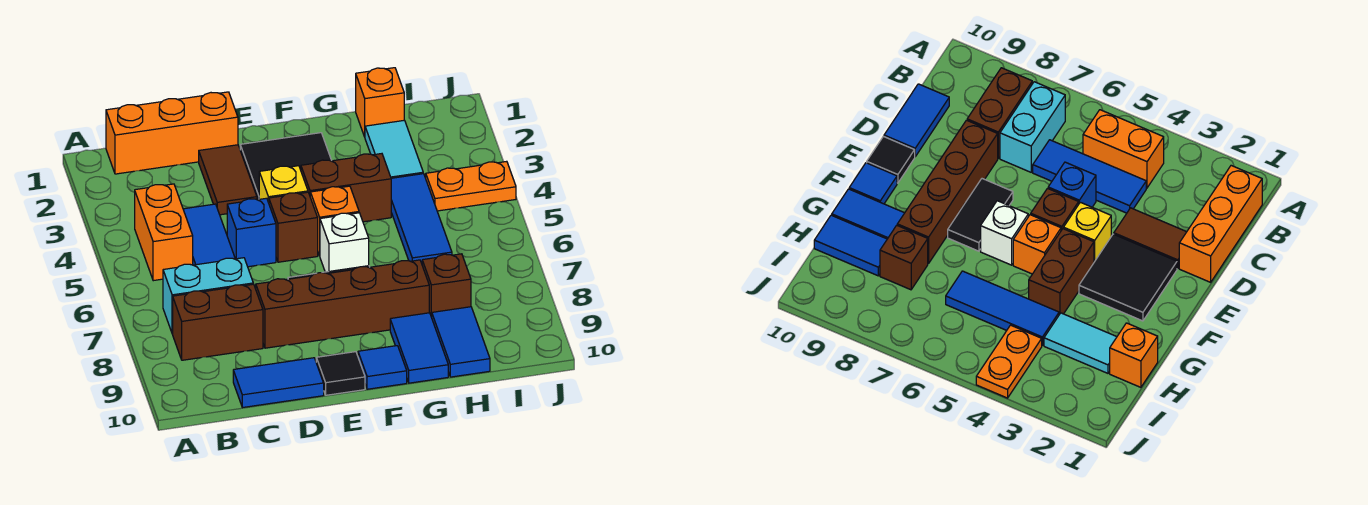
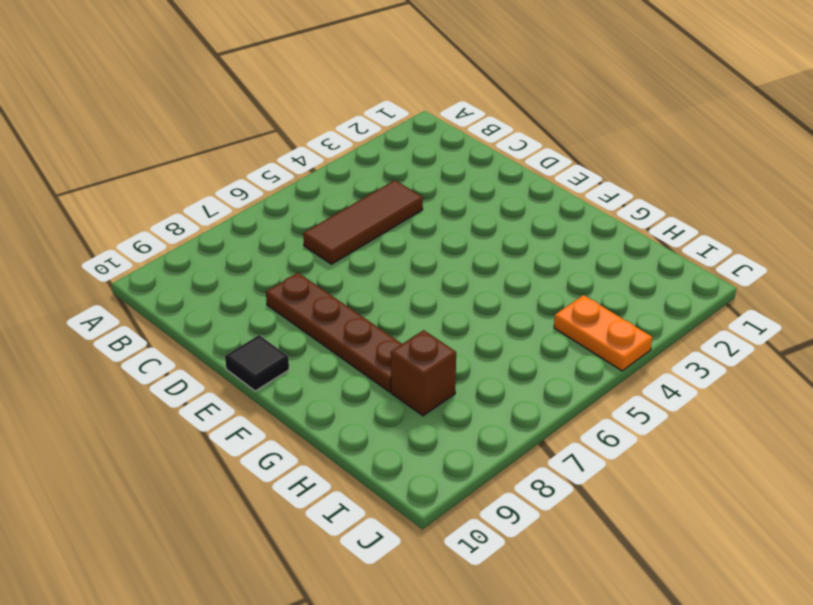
brown tile C4:C6 level 1 -> blue tile C4:C6 level 1
brown plate D8:G8 level 1 -> brown brick D8:G8 level 1
none -> orange brick B1:D1 level 1
none -> orange brick B4:B5 level 1
none -> cyan brick B7:C7 level 1

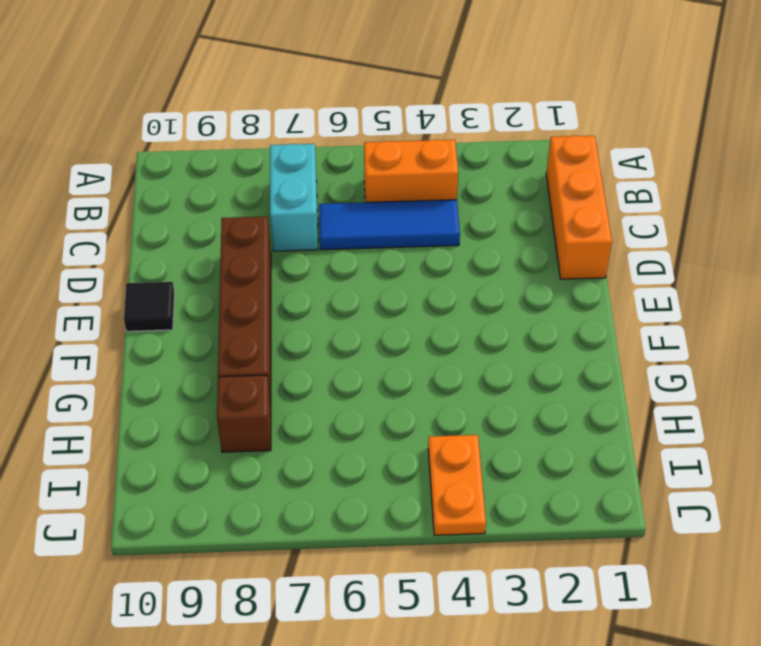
none -> brown brick B8:C8 level 1
none -> blue tile C10:D10 level 1
none -> brown tile D2:D3 level 1

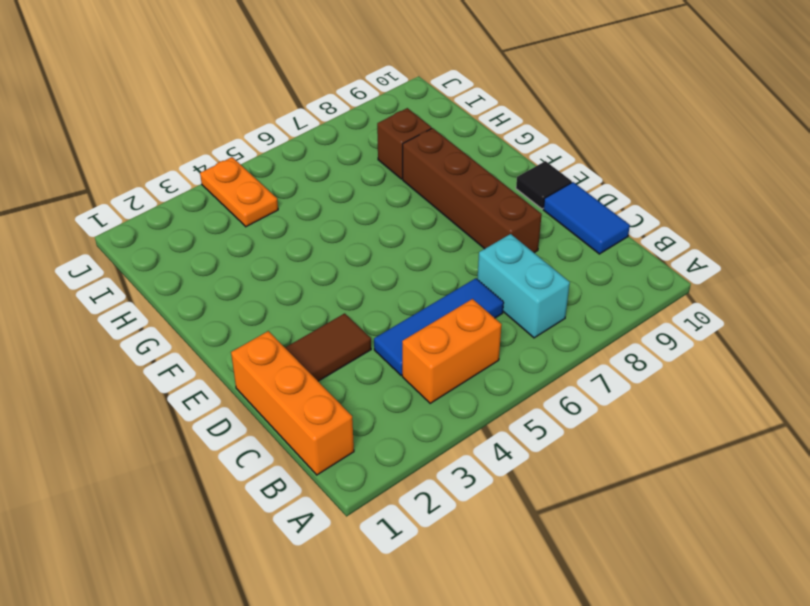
none -> brown brick B8:C8 level 1
none -> blue brick D5 level 1
none -> black tile E2:F3 level 1

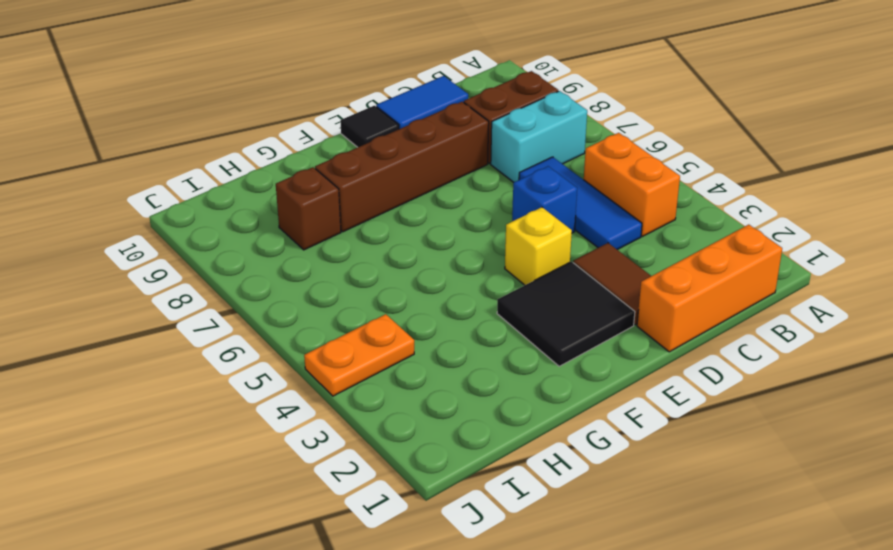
none -> brown brick E5 level 1
none -> black tile E7:F7 level 1
none -> brown brick F4:G4 level 1

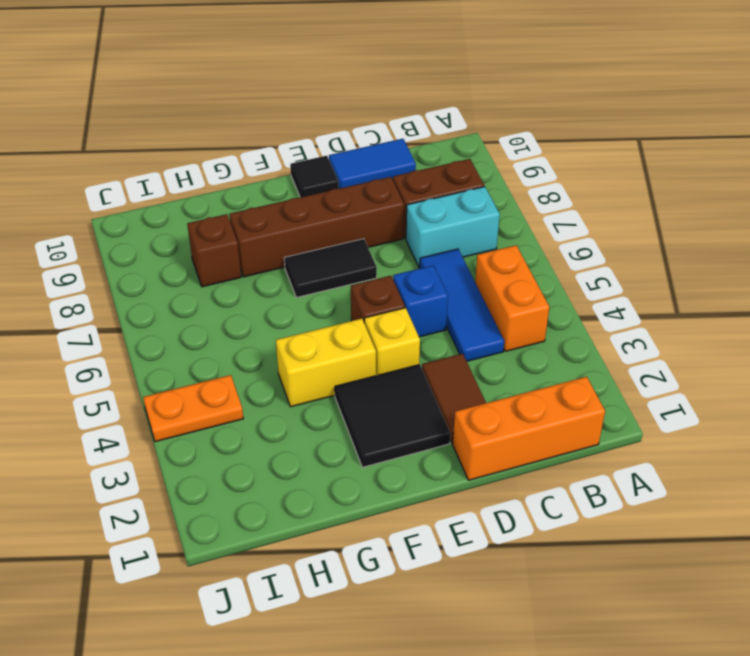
yellow brick F4:G4 level 1 -> brown brick F4:G4 level 1
none -> orange brick F5 level 1
none -> white brick F6 level 1
none -> blue tile F10 level 1

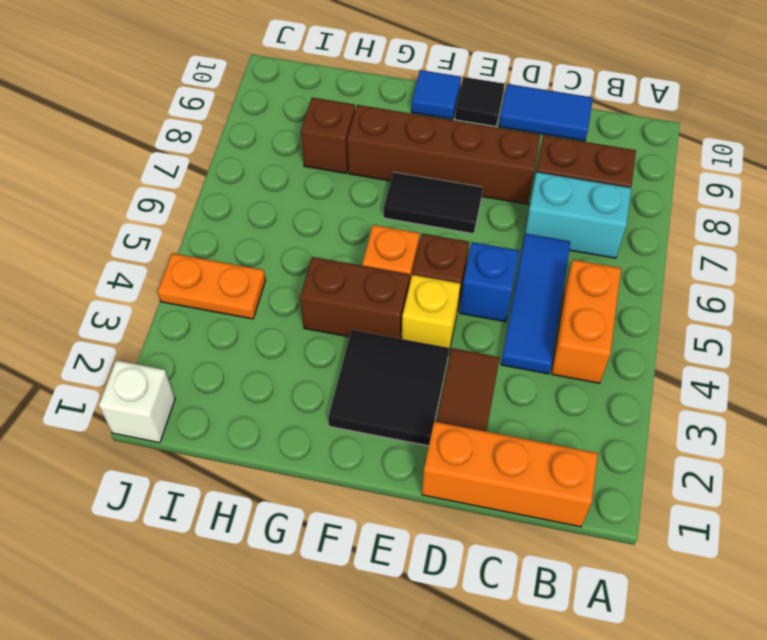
white brick J1 level 1 -> white brick F6 level 1
none -> blue tile G9:G10 level 1
none -> orange brick H1 level 1
none -> cyan tile H2:H3 level 1

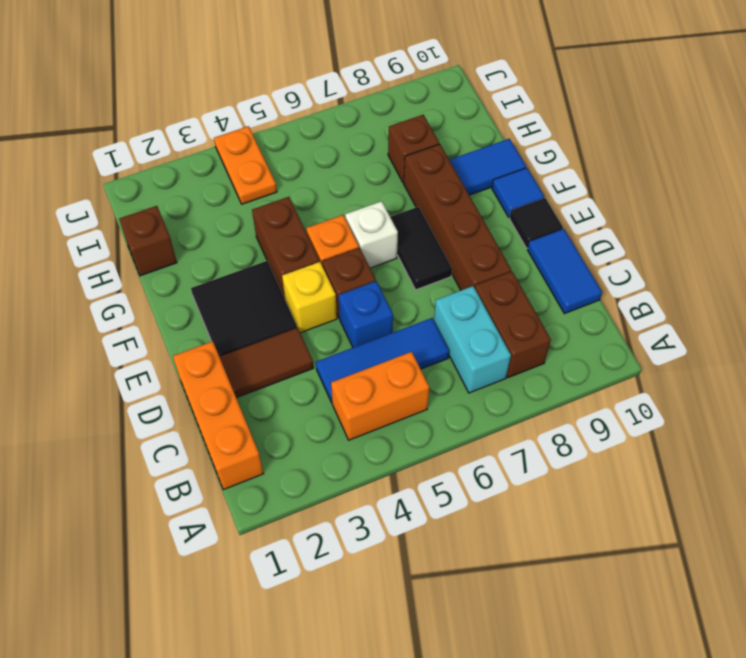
brown brick H1 level 1 -> orange brick H1 level 1
none -> cyan tile H2:H3 level 1
none -> blue tile H4:H6 level 1
none -> blue tile H9:H10 level 1

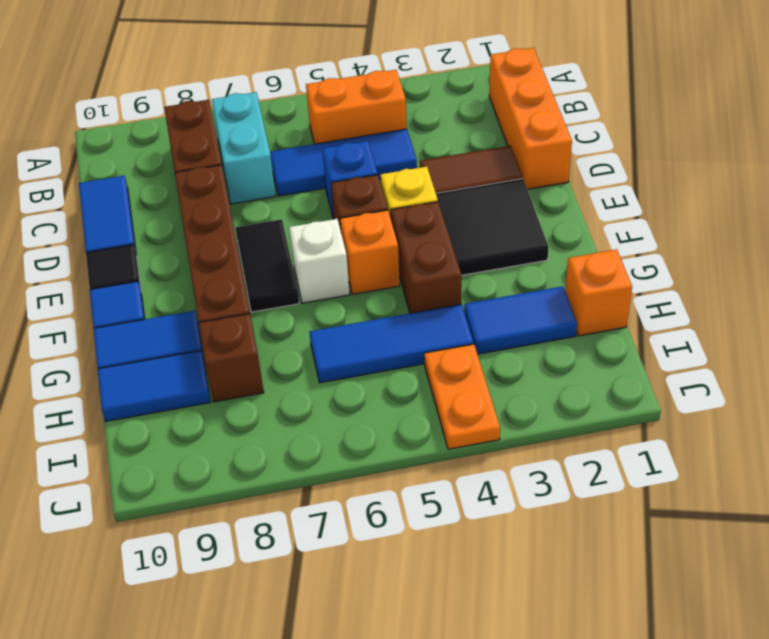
blue tile H2:H3 level 1 -> cyan tile H2:H3 level 1

